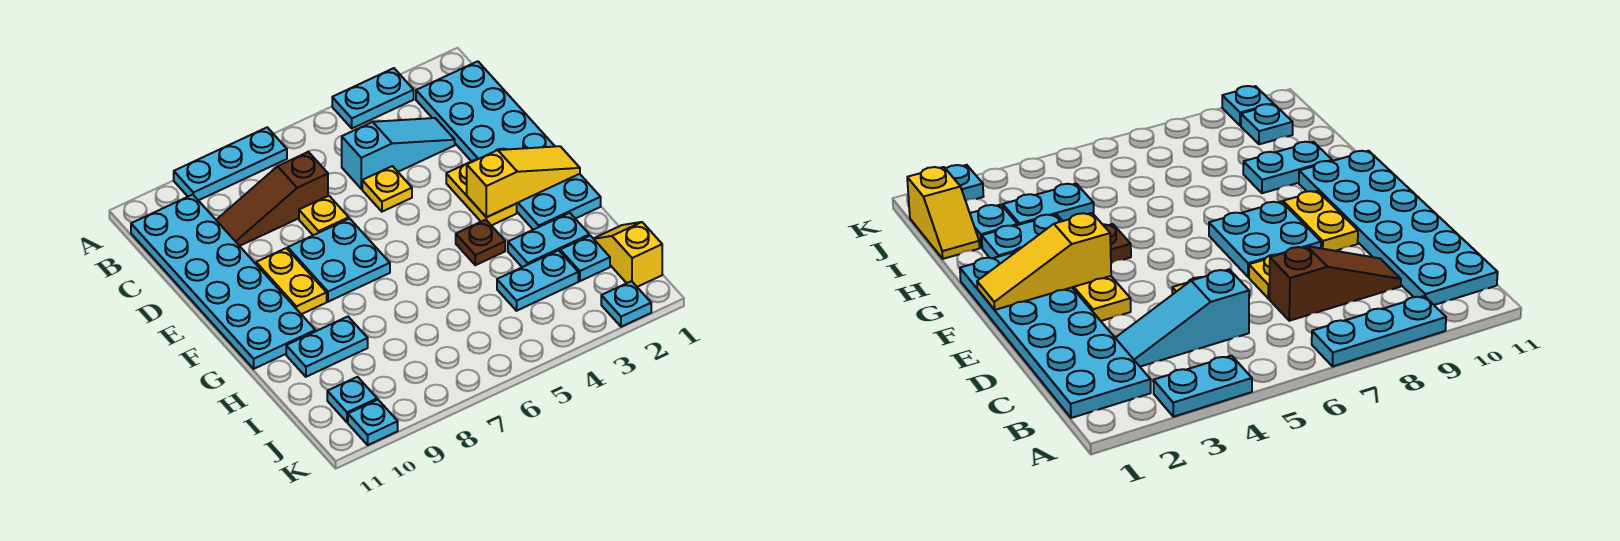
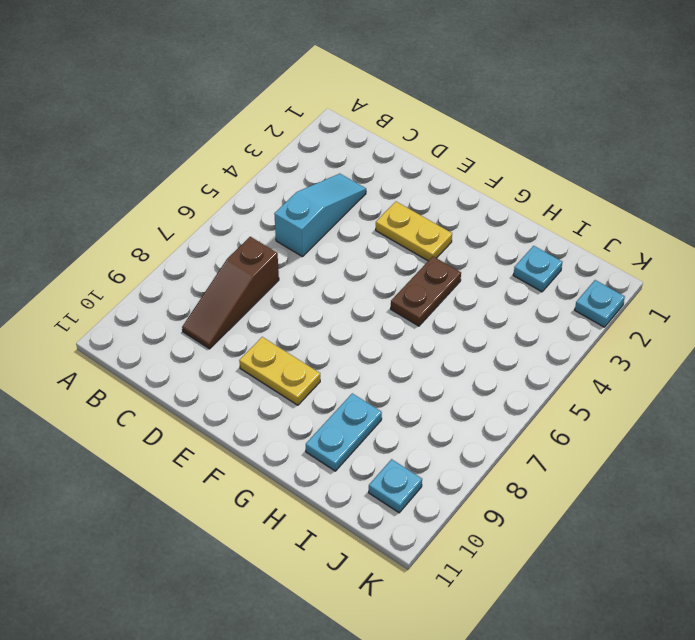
brown plate G4:G5 level 1 -> brown plate G4 level 1
none -> cyan plate A3:A4 level 1
none -> cyan plate A7:A9 level 1
none -> cyan plate B1:G2 level 1

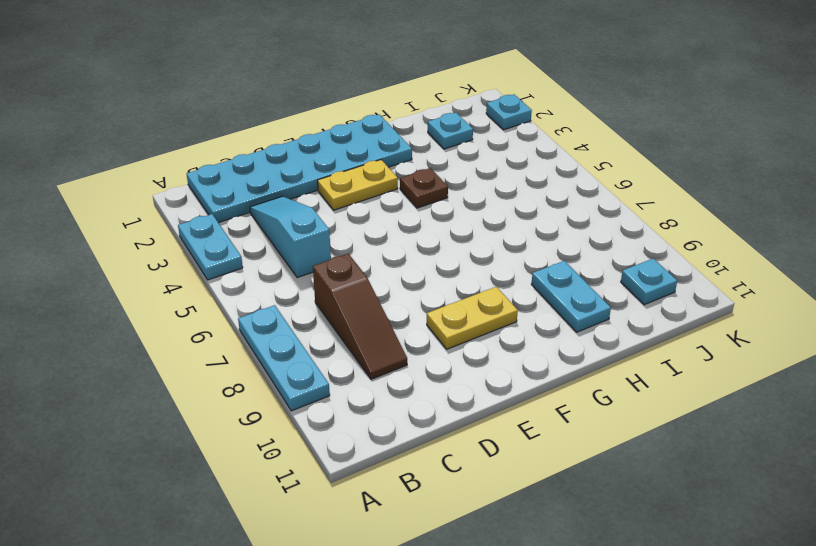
none -> cyan plate B10:G11 level 1
none -> yellow plate D5 level 1
none -> yellow plate D7 level 1

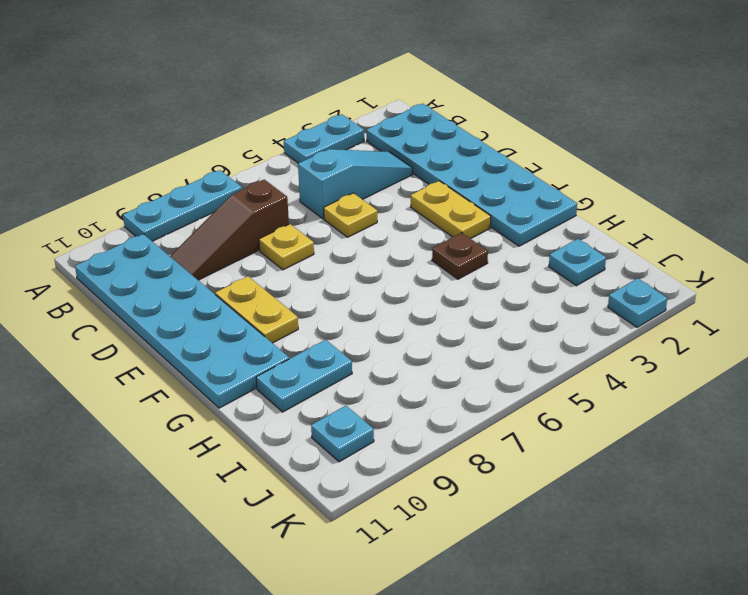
none -> cyan plate E7:F8 level 1
none -> cyan plate H2:H3 level 1
none -> yellow slope I1:J1 level 1 top J

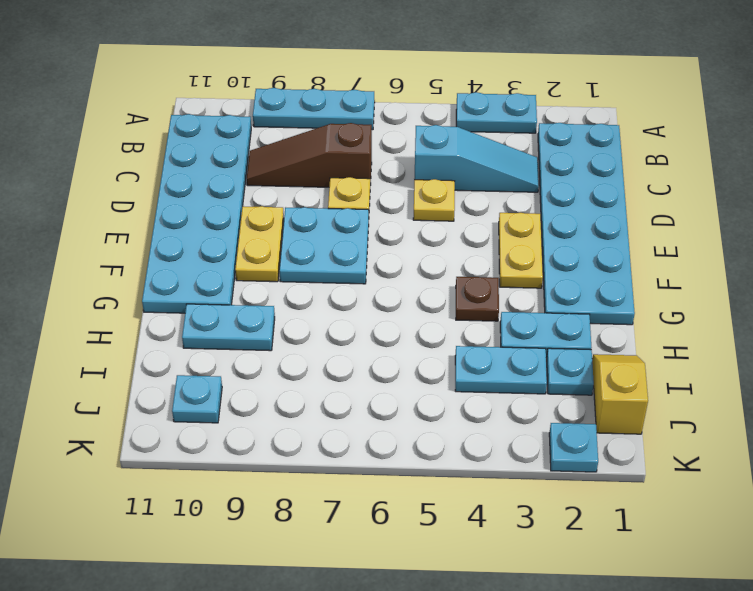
none -> cyan plate K10 level 1
none -> yellow slope F1:F3 level 2 top 3

